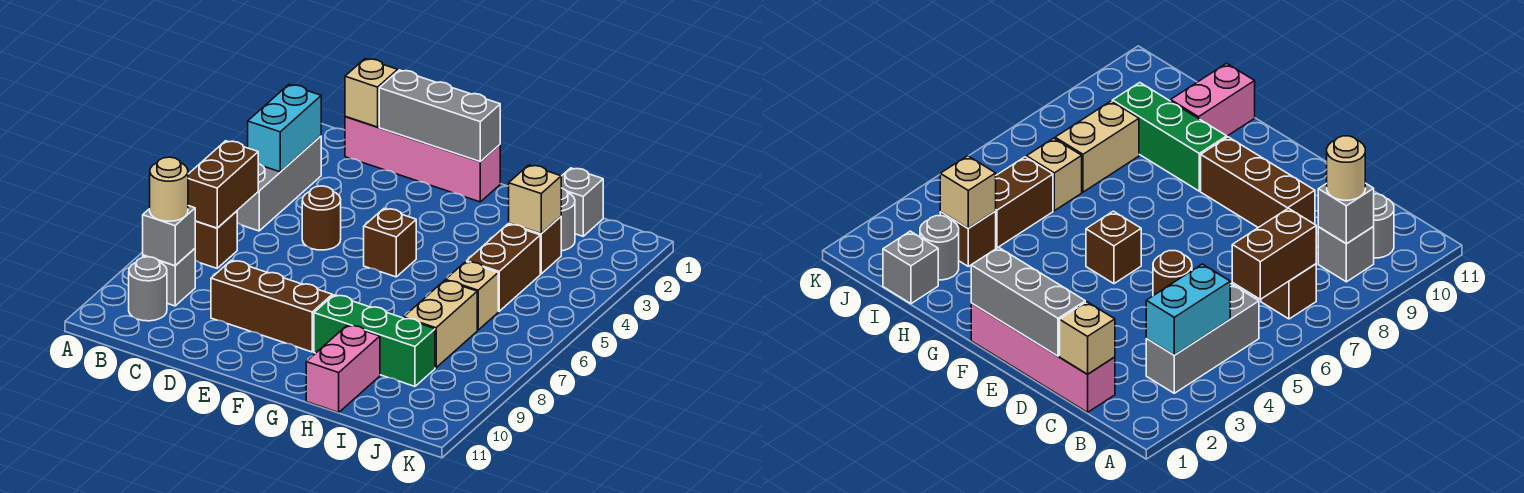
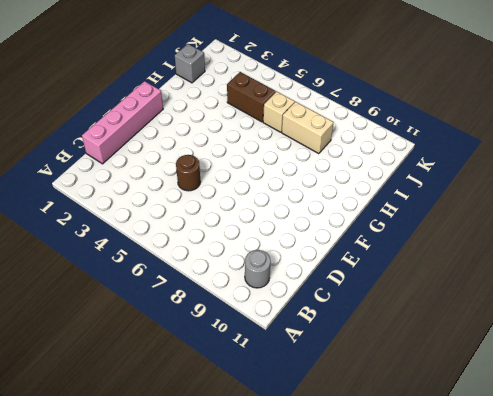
none -> grey brick B3:B5 level 1
none -> brown brick B7 level 1
none -> grey brick B9 level 1

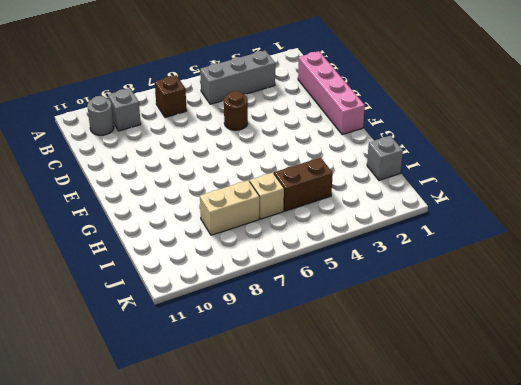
none -> brown brick D9:F9 level 1
none -> brown brick F5 level 1
none -> green brick G9:I9 level 1

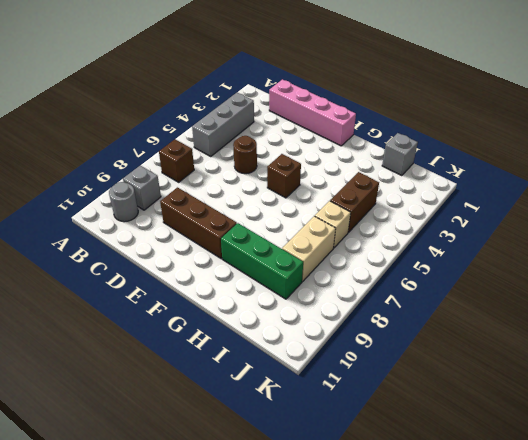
none -> pink brick H10:H11 level 1
none -> grey round brick I2 level 1
none -> brown brick I3 level 1

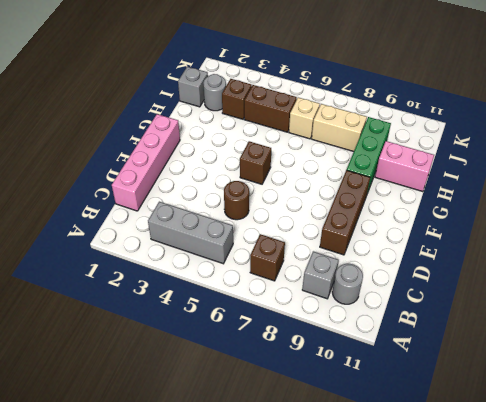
none -> cyan brick B3:B4 level 2
none -> brown brick B6:B7 level 2
none -> grey brick B9 level 2

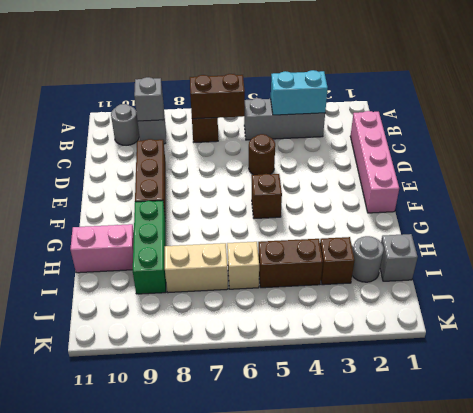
none -> tan brick C1 level 2
none -> grey brick D1:F1 level 2
none -> tan brick I3 level 2

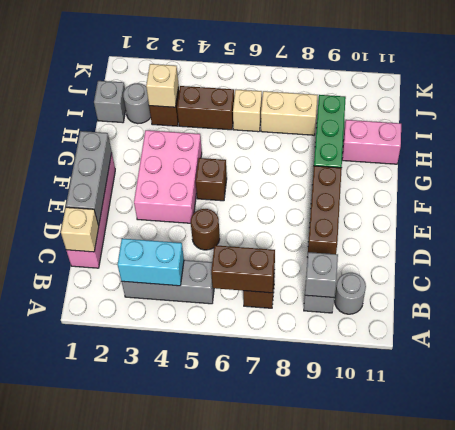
pink brick E3:G4 level 1 -> none
none -> tan round brick B9 level 3

